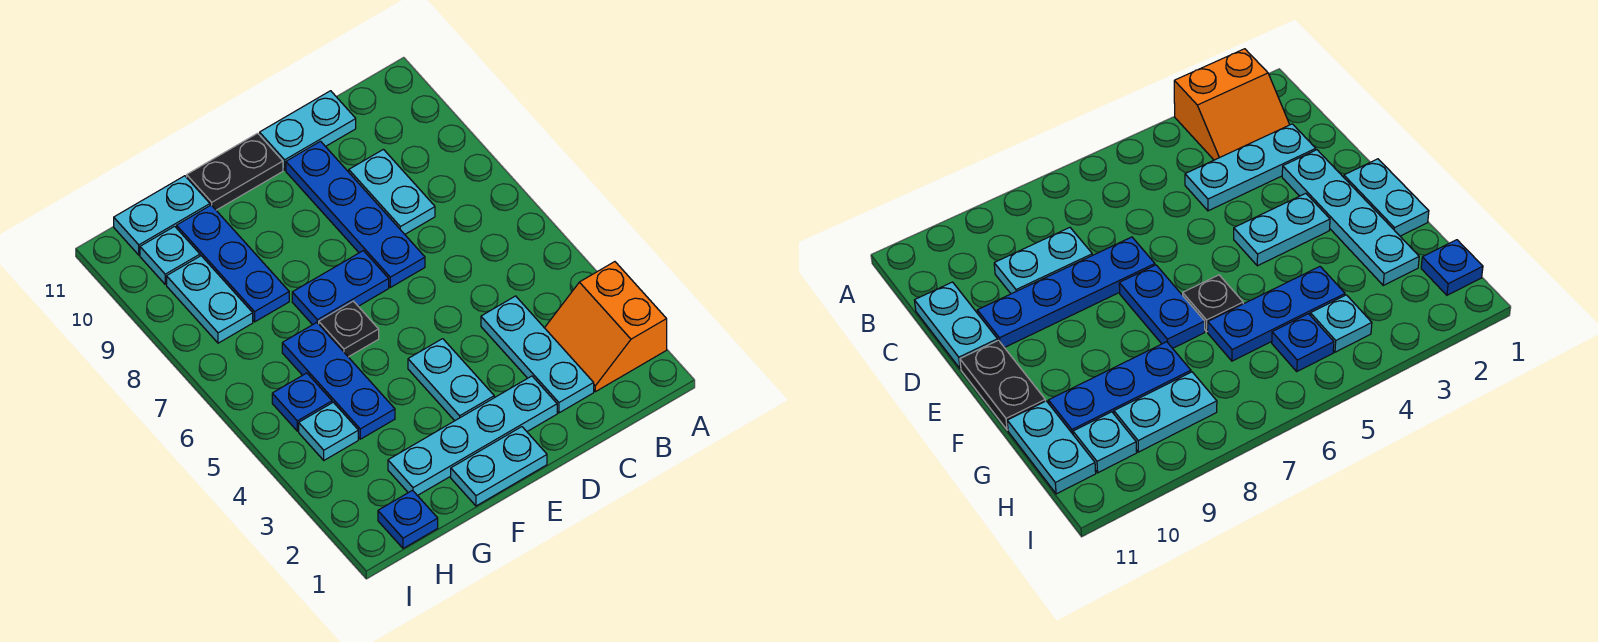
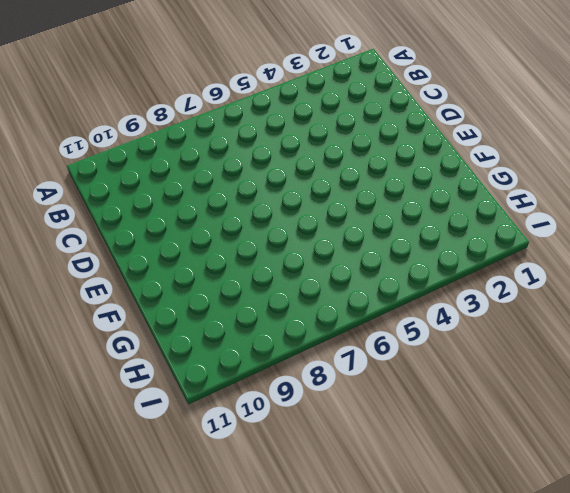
none -> orange slope A2:B3 level 1 top A
none -> cyan plate C2:C4 level 1
none -> cyan plate C8:C9 level 1

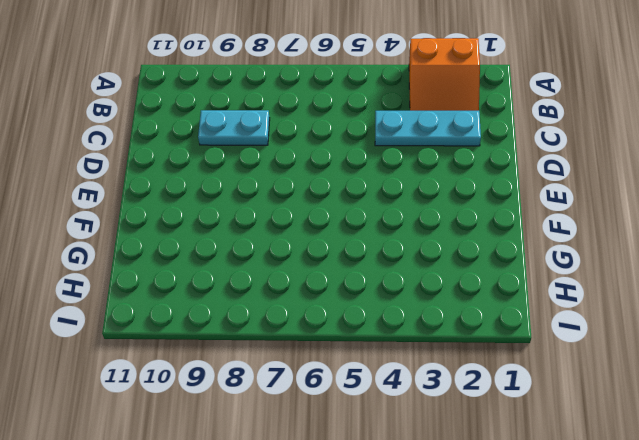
none -> cyan plate C11:D11 level 1
none -> cyan plate D2:G2 level 1
none -> blue plate D7:D10 level 1

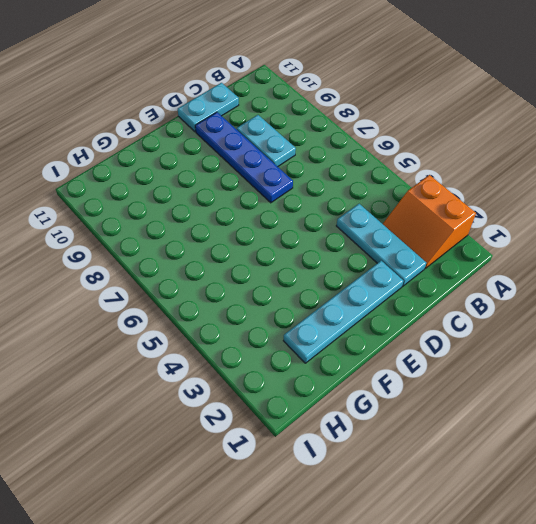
none -> cyan plate E1:F1 level 1
none -> cyan plate E3:E4 level 1
none -> blue plate E7:F7 level 1

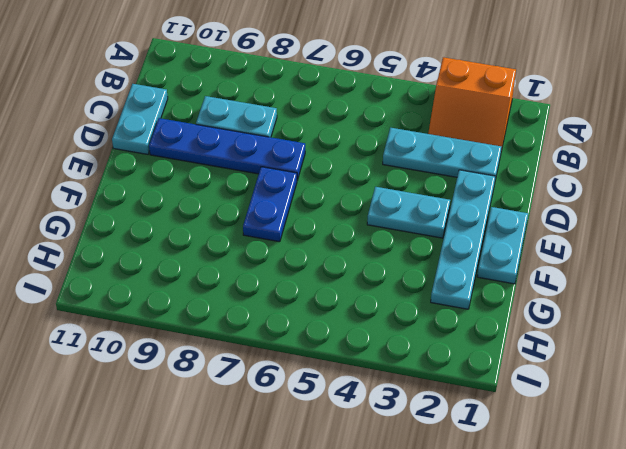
none -> black plate E11:F11 level 1
none -> black plate F6 level 1
none -> blue plate G4:G6 level 1

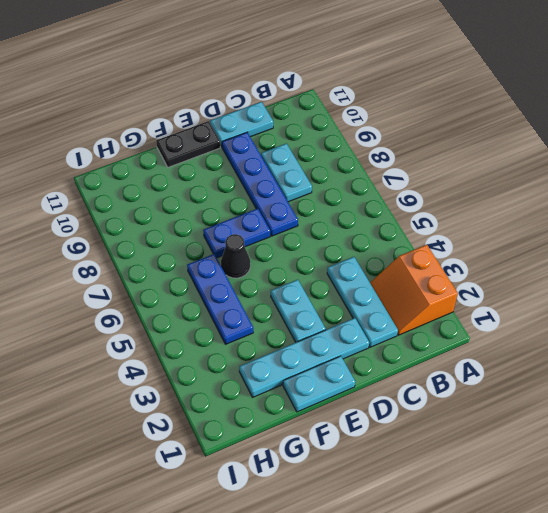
black cone F6 level 1 -> black plate F6 level 1
none -> blue plate G8:G10 level 1
none -> cyan plate G11:H11 level 1
none -> blue plate H1 level 1

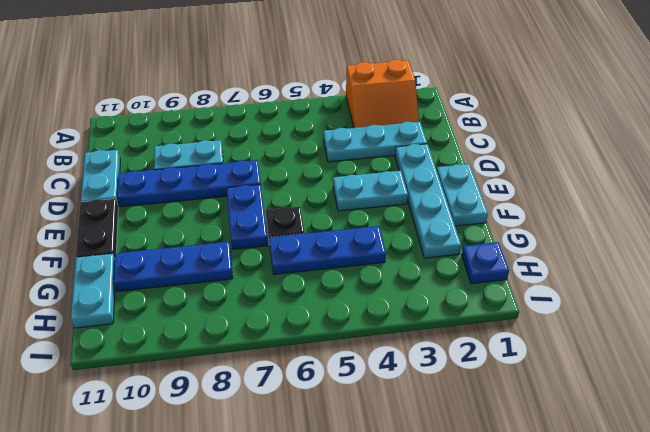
none -> cyan plate H4 level 1
none -> blue plate H5 level 1
none -> cyan plate H8:H9 level 1

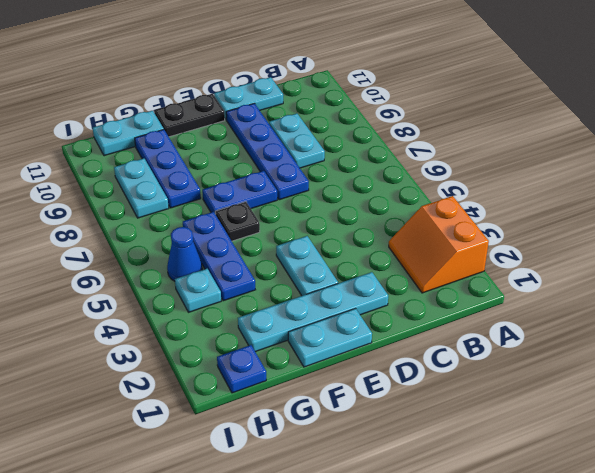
blue cone H5 level 1 -> blue plate H5 level 1
none -> cyan plate C2:C4 level 1
none -> cyan plate H10 level 1

